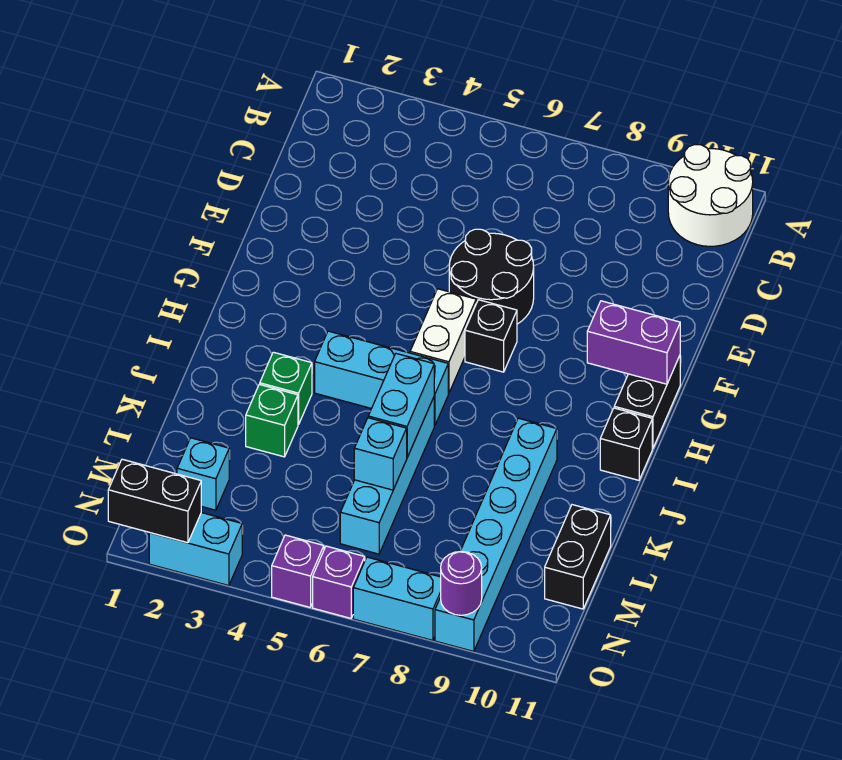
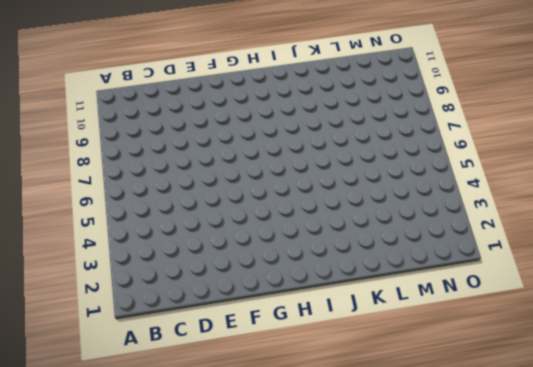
none -> white round brick A10:B11 level 1
none -> black round brick E6:F7 level 1
none -> white brick G6:H6 level 1

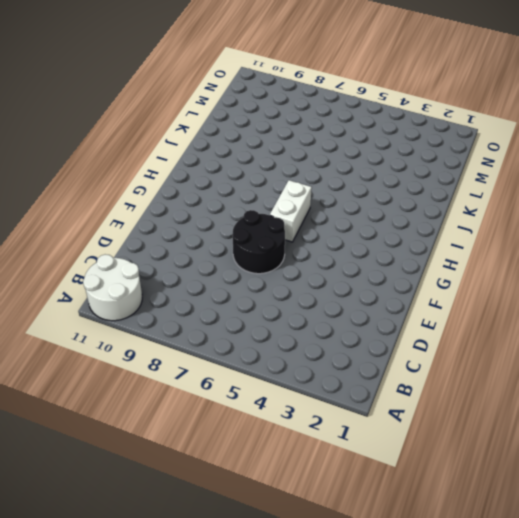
none -> black brick G7 level 1
none -> black brick G11:H11 level 1
none -> cyan brick I4:I6 level 1

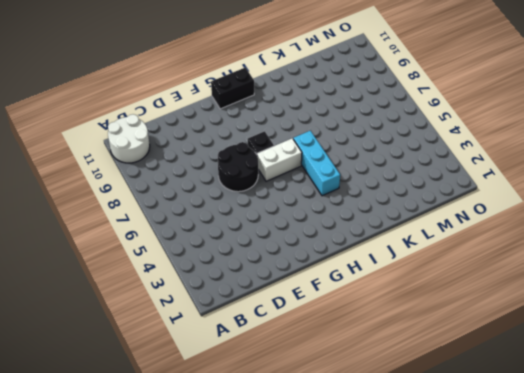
none -> black brick I11 level 1
none -> green brick J3 level 1
none -> cyan brick J6:M6 level 1

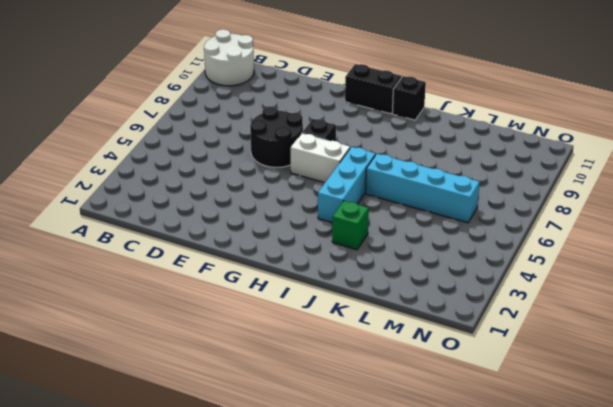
none -> cyan brick J9:O9 level 1
none -> green brick K3 level 1
none -> black brick L11:M11 level 1

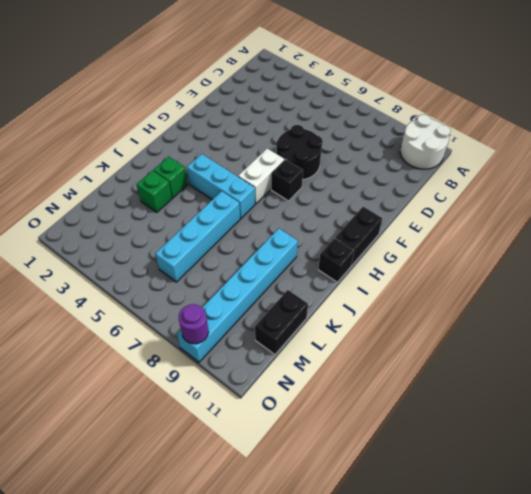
none -> cyan brick M2 level 1
none -> cyan brick O2:O3 level 1
none -> purple brick O5 level 1

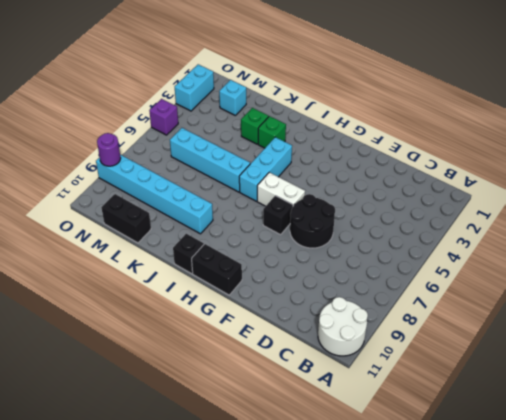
none -> purple brick O6 level 1
none -> cyan brick O7:O8 level 1
none -> purple brick G10:G11 level 2

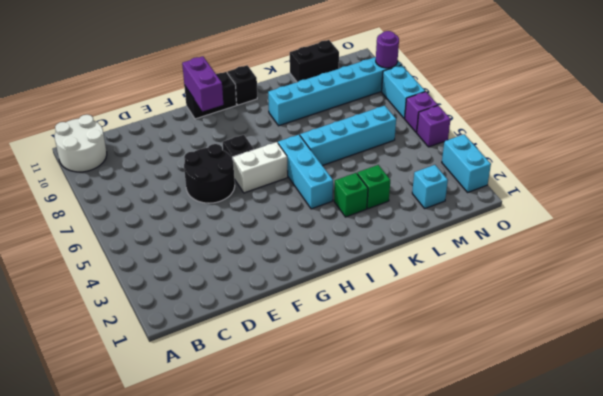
none -> cyan brick J6:K6 level 2
none -> cyan brick L6 level 2
none -> black brick O1:O2 level 2

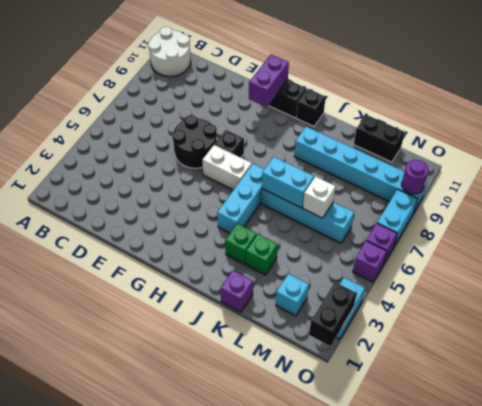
purple brick K1 level 1 -> none
white brick L6 level 2 -> cyan brick L6 level 2

